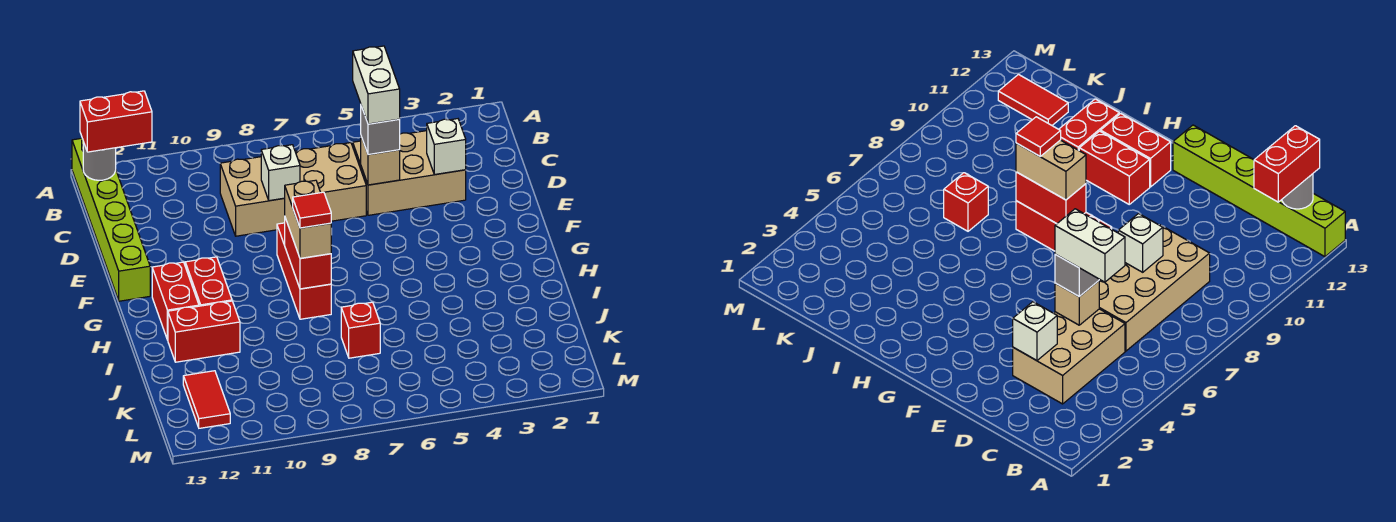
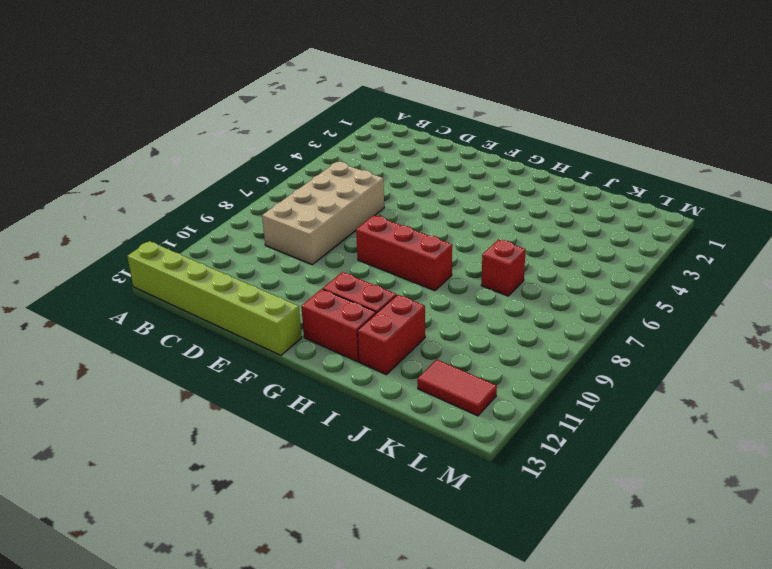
none -> tan brick C3:D5 level 1
none -> grey round brick B13 level 2
none -> white brick D3 level 2

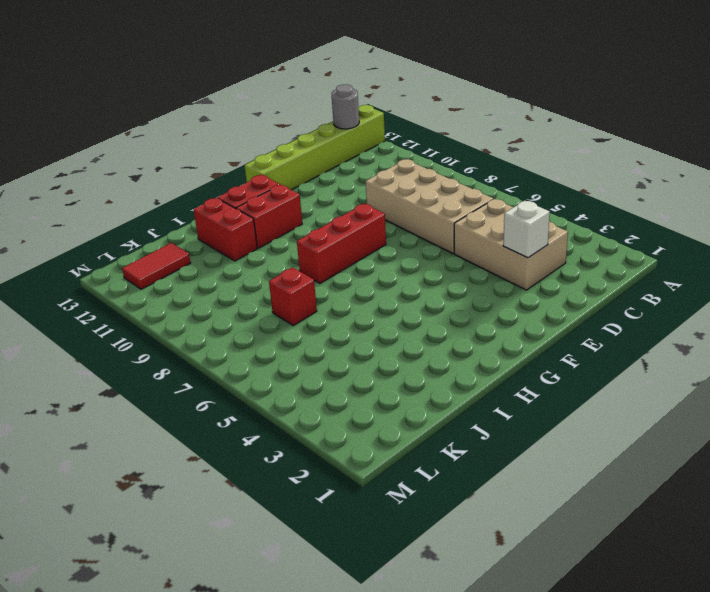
none -> tan brick D5 level 2
none -> white brick D8 level 2
none -> red brick G8:H8 level 2

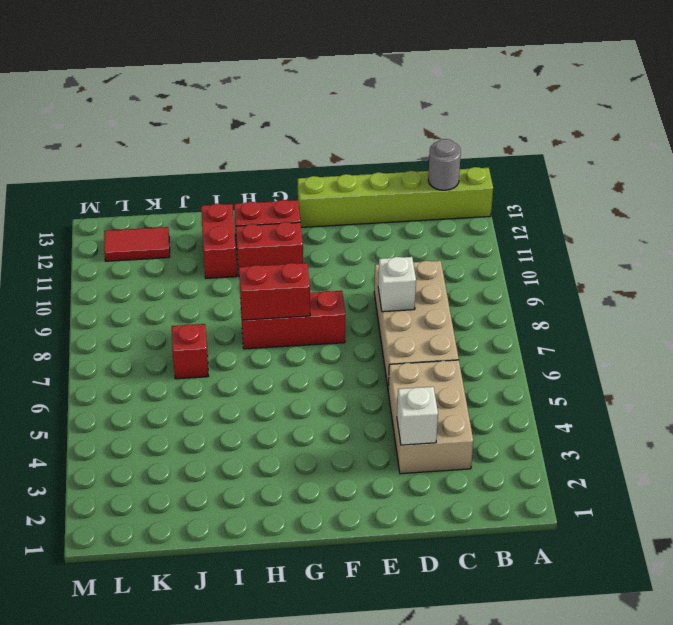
none -> tan brick D5 level 2
none -> red brick B12:B13 level 3
none -> grey brick D5 level 3

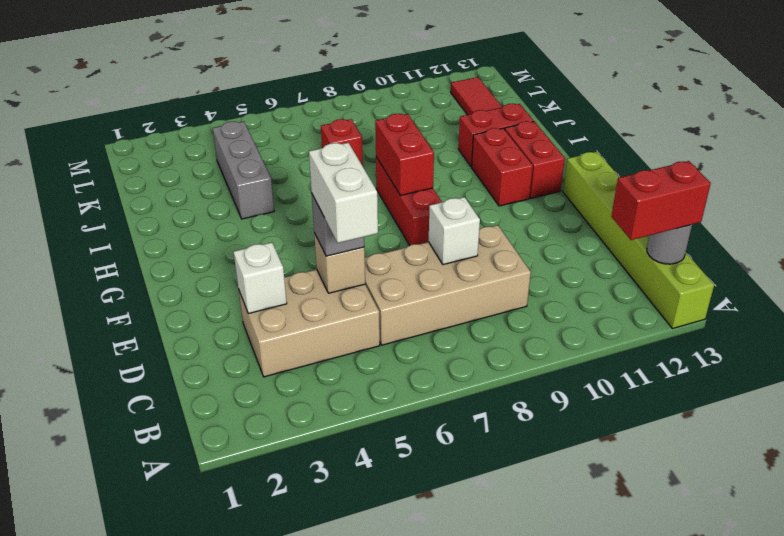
grey brick I4:K4 level 1 -> none
none -> tan brick G8:H8 level 3
none -> red tile H8 level 4

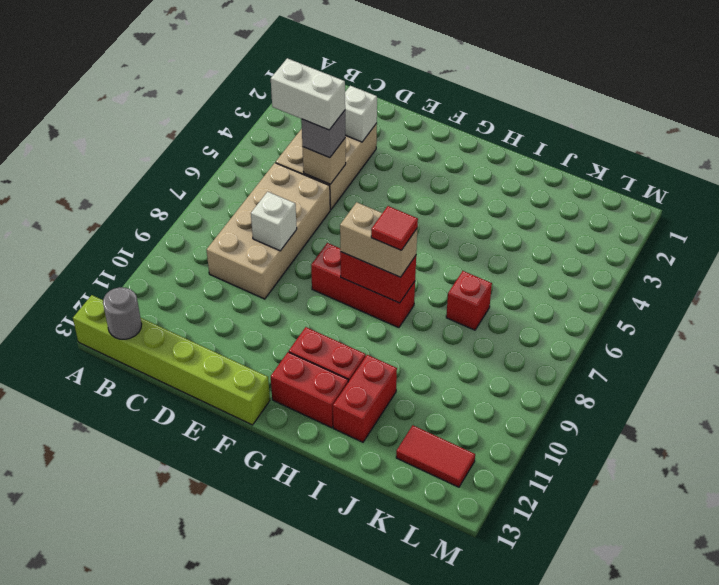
none -> red brick B12:B13 level 3

